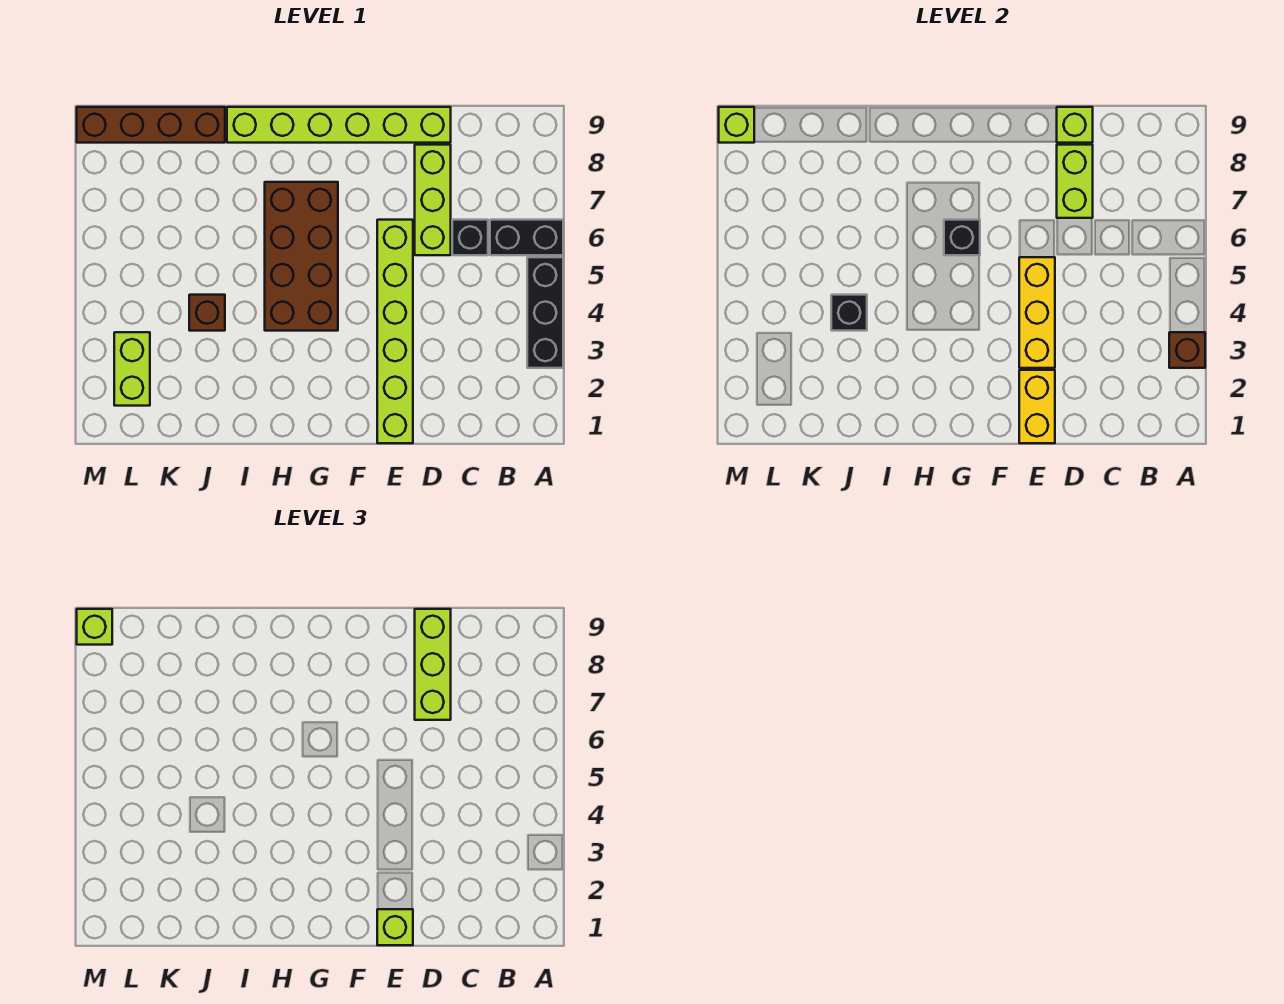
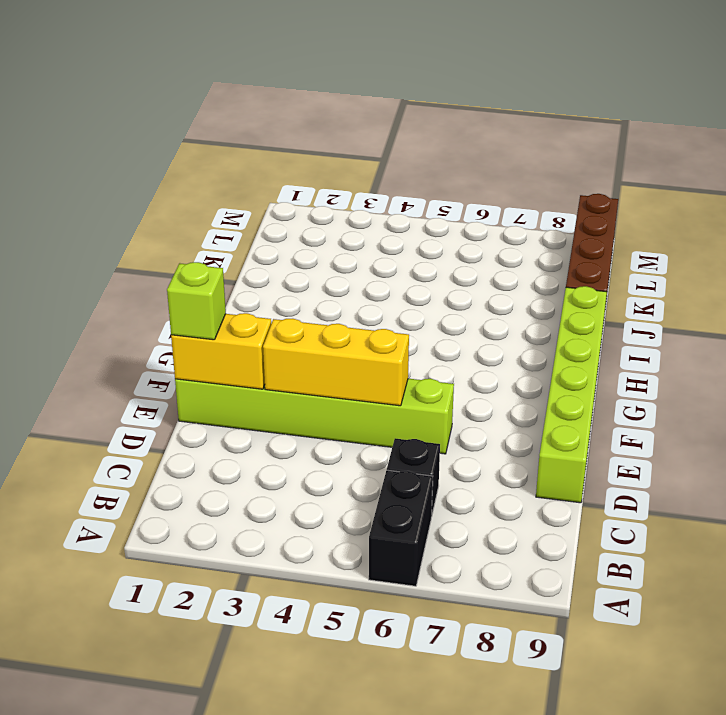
none -> black brick A3:A5 level 1
none -> lime brick D6:D8 level 1
none -> brown brick G4:H7 level 1

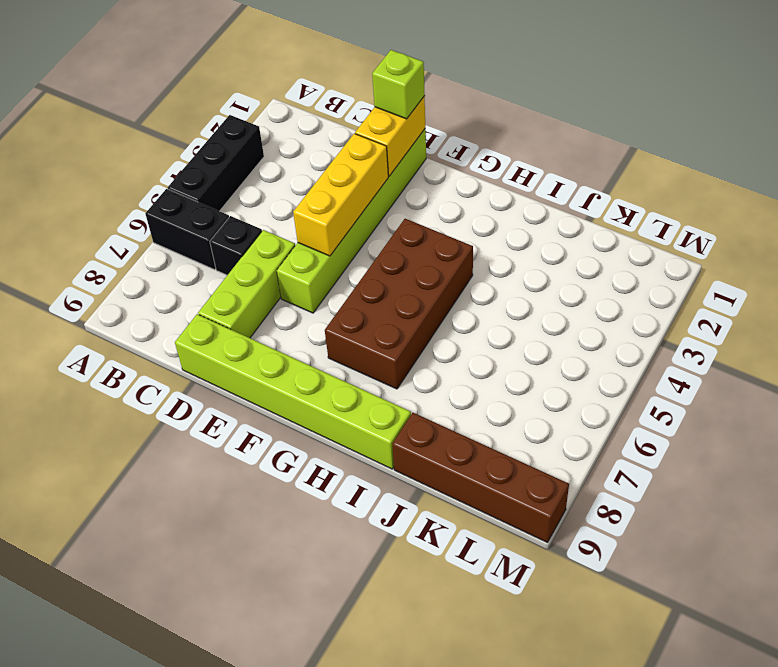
none -> brown brick J4 level 1
none -> lime brick L2:L3 level 1
none -> brown brick A3 level 2

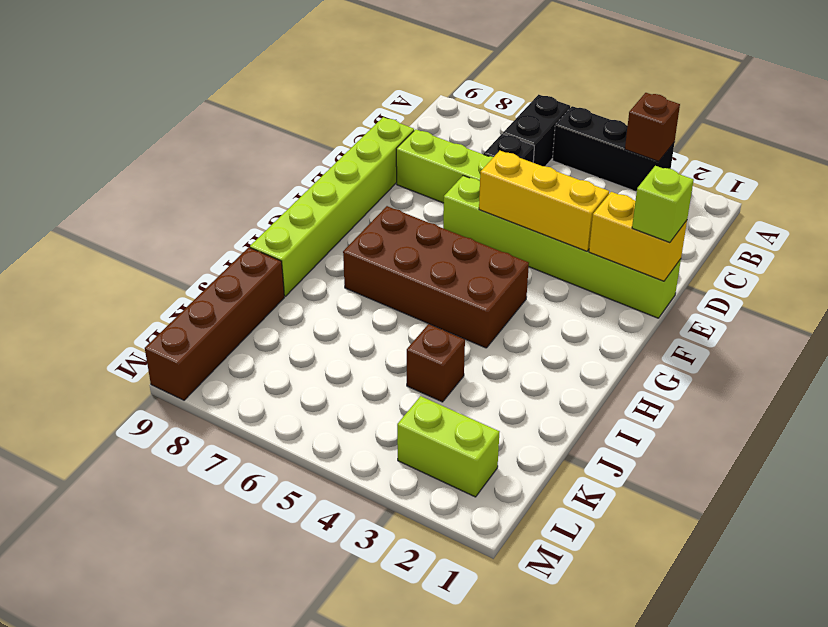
none -> lime brick D7:D8 level 2
none -> lime brick D9 level 2
none -> black brick G6 level 2

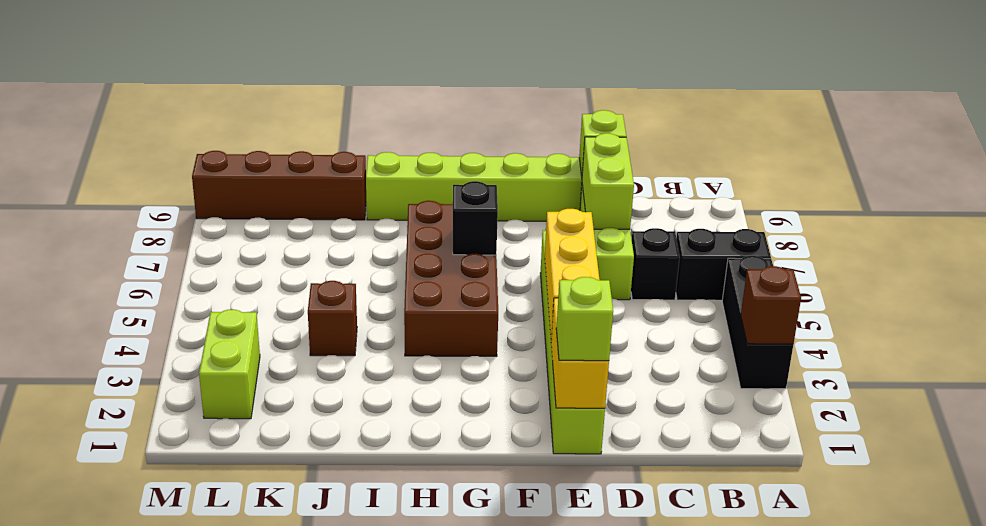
none -> black brick J4 level 2
none -> lime brick M9 level 2
none -> lime brick D7:D9 level 3

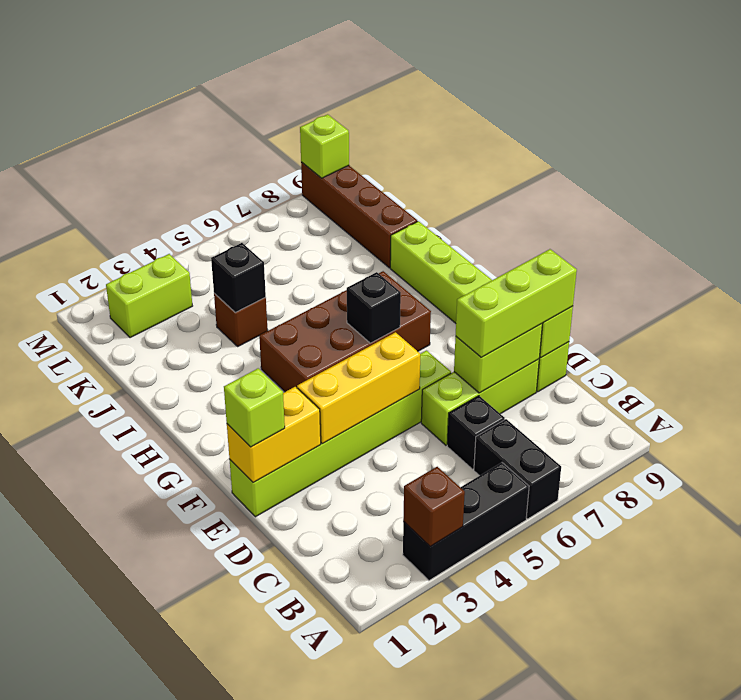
none -> lime brick M9 level 3

